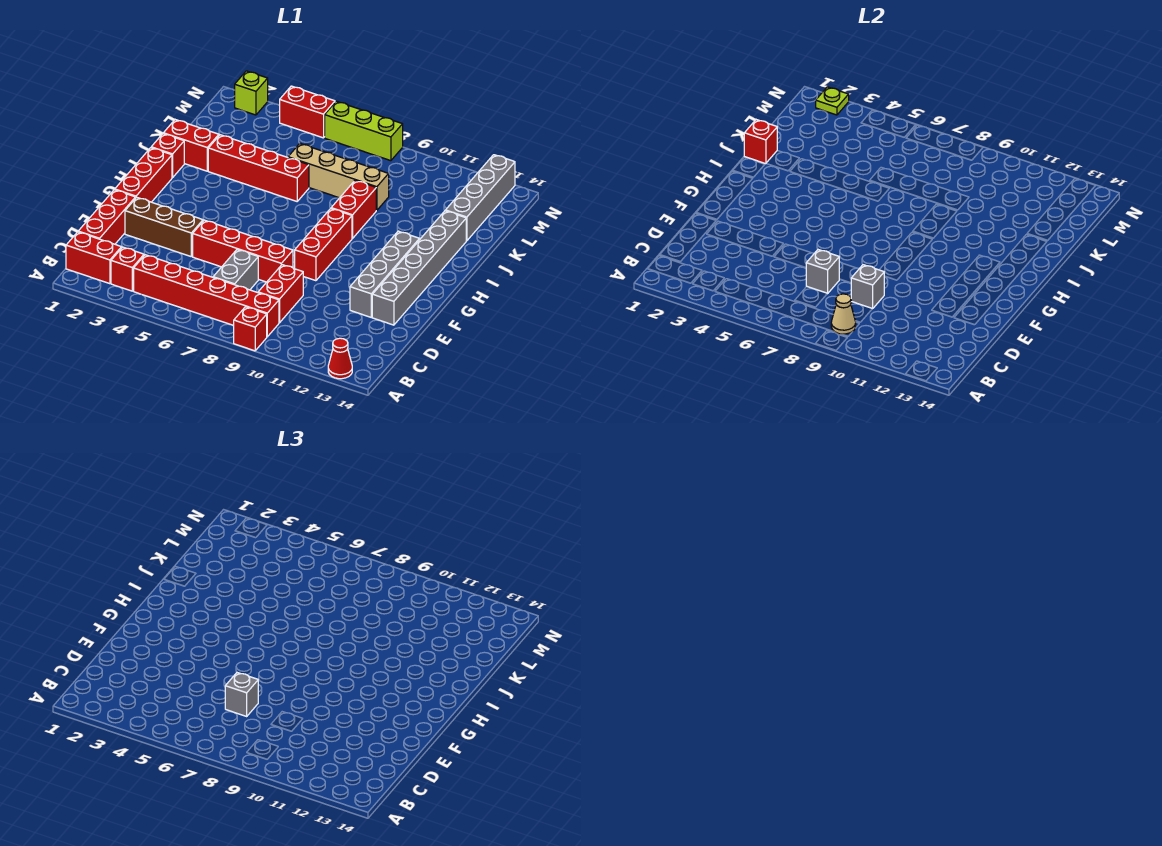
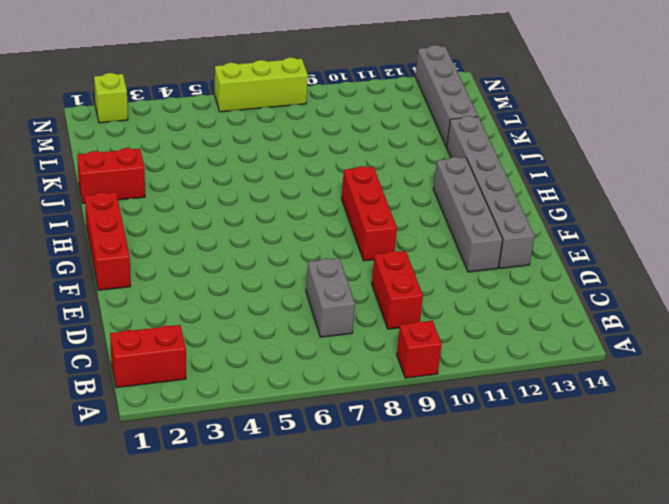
none -> red cone A13 level 1
none -> red brick B3 level 1
none -> red brick B4:B9 level 1

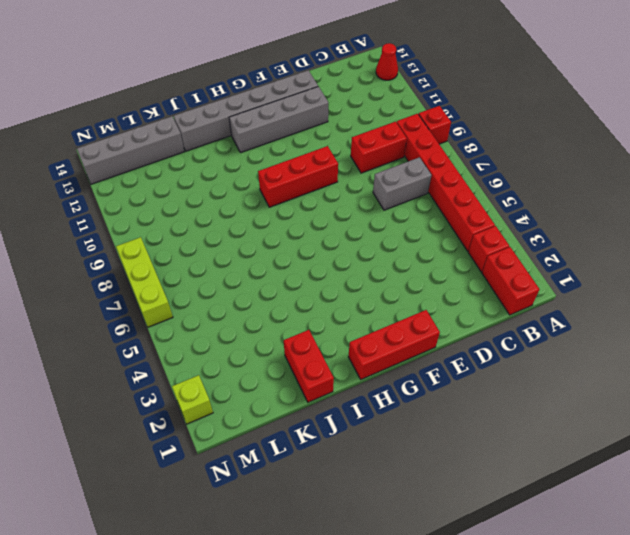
none -> red brick C1:E1 level 1
none -> brown brick E2:E4 level 1
none -> red brick E5:E8 level 1

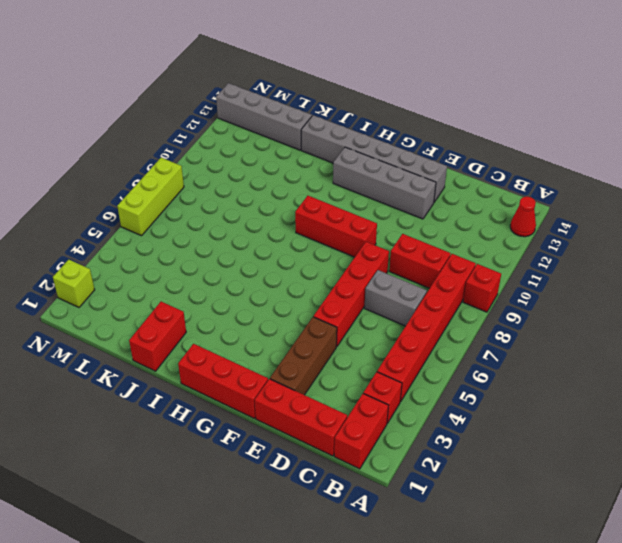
none -> red brick I1 level 1
none -> red brick I9:J9 level 1
none -> red brick J3:J6 level 1

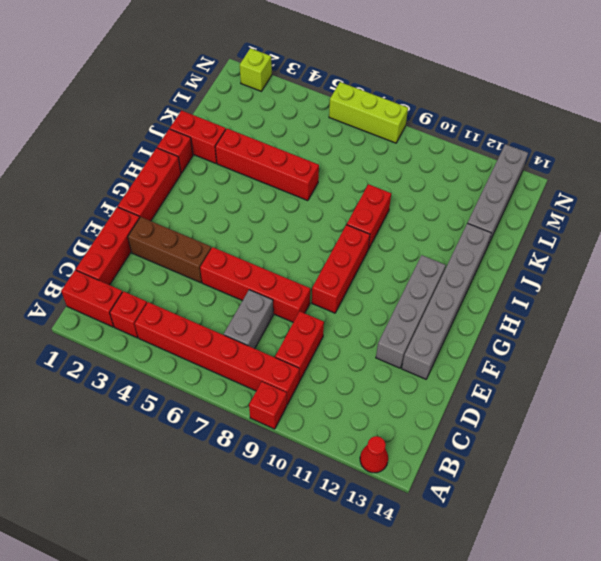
none -> tan brick K6:K9 level 1
none -> red brick N4:N5 level 1
none -> tan cone B9 level 2

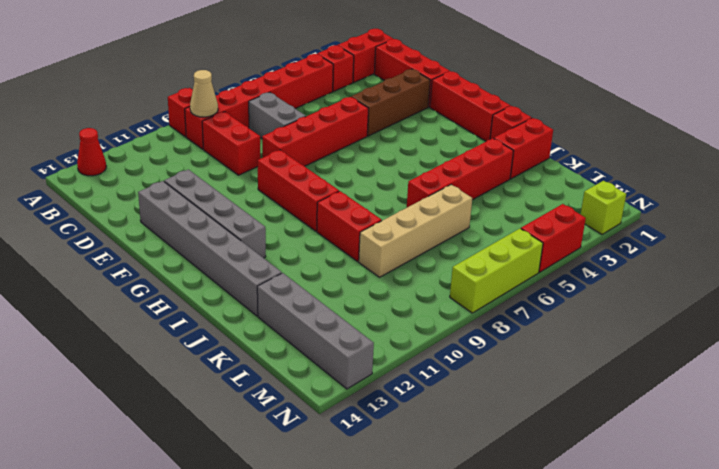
none -> grey brick D7 level 2
none -> grey brick D9 level 2
none -> red brick J1 level 2

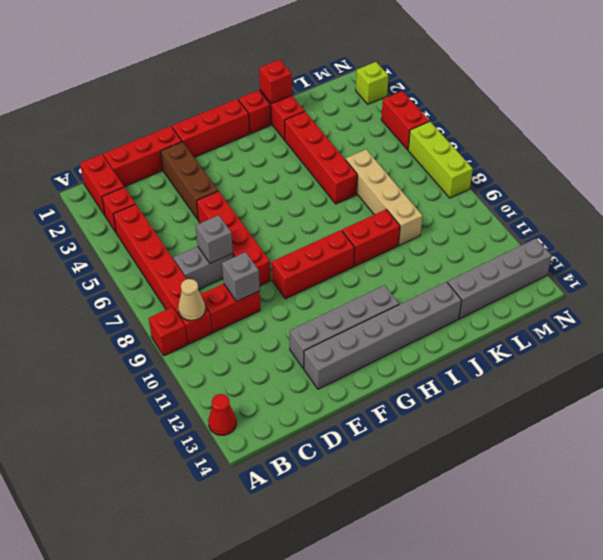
none -> lime plate N2 level 2
none -> grey brick D7 level 3

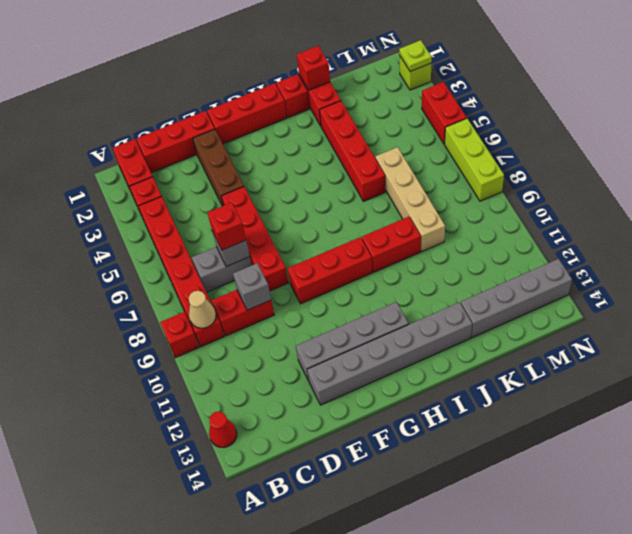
red brick D7 level 3 -> grey brick D7 level 3

